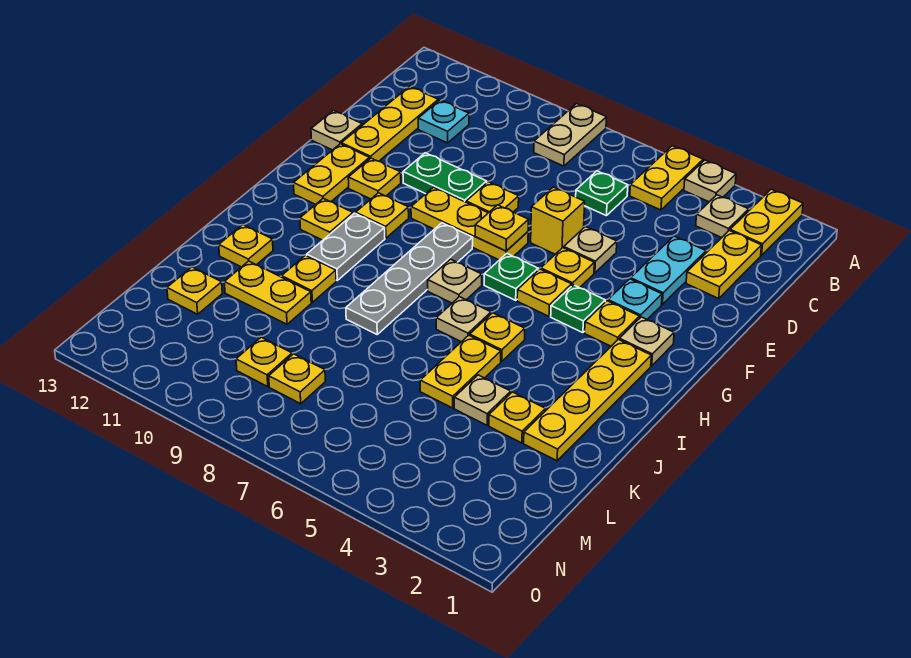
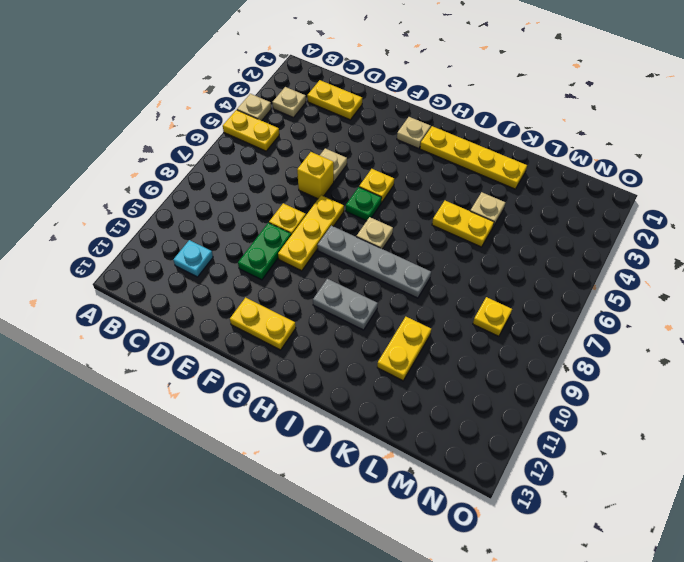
none -> yellow plate A2:B2 level 1
none -> tan plate A8:B8 level 1
none -> green plate C6 level 1
none -> yellow plate C12:E12 level 1

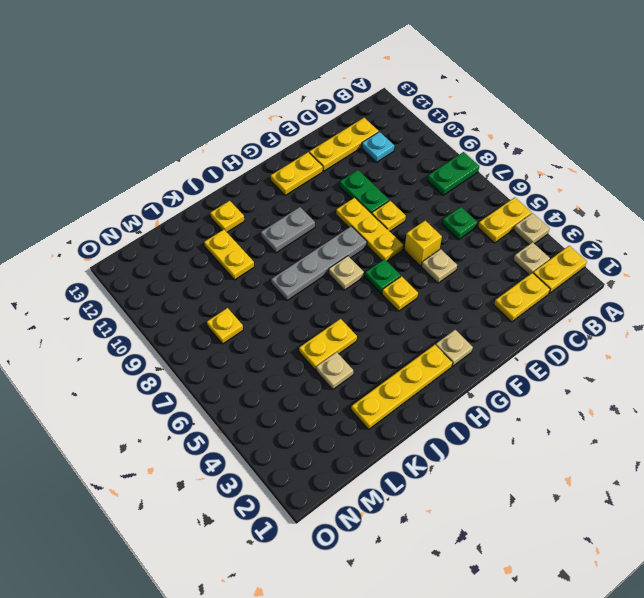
green plate A8:B8 level 1 -> tan plate A8:B8 level 1
none -> cyan plate D3:E3 level 1
none -> tan plate E13 level 1
none -> cyan plate F3 level 1
none -> yellow plate F5 level 1

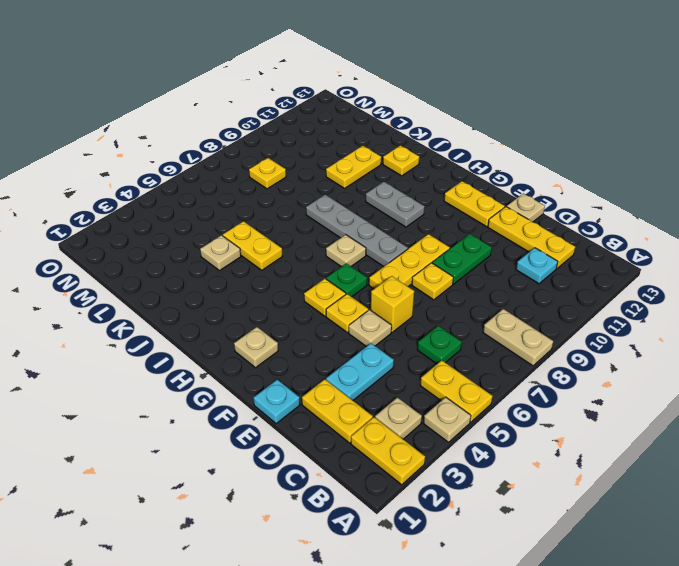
cyan plate D3:D4 level 1 -> cyan plate D3:E3 level 1
cyan plate E1 level 1 -> cyan plate F3 level 1
none -> yellow plate F11 level 1
none -> yellow plate G3 level 1
none -> green plate G4 level 1
none -> yellow plate G10 level 1

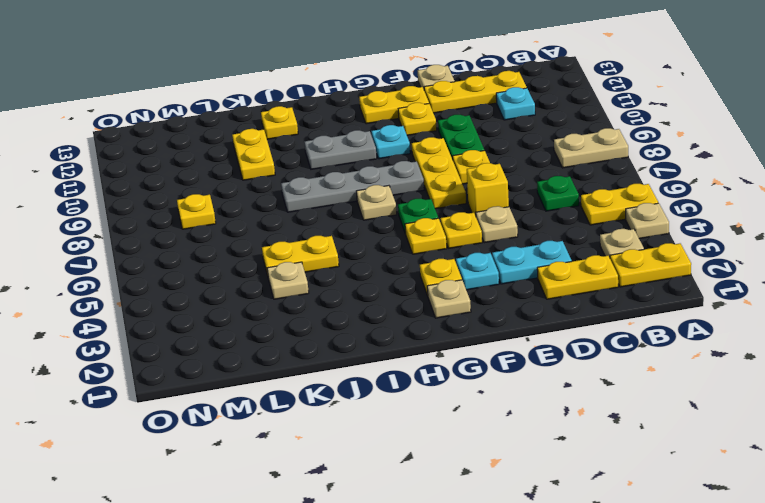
cyan plate G10 level 1 -> yellow plate G10 level 1
none -> green plate G4 level 1
none -> yellow plate H2:K2 level 1
none -> yellow plate H11 level 1
none -> yellow plate I5 level 1

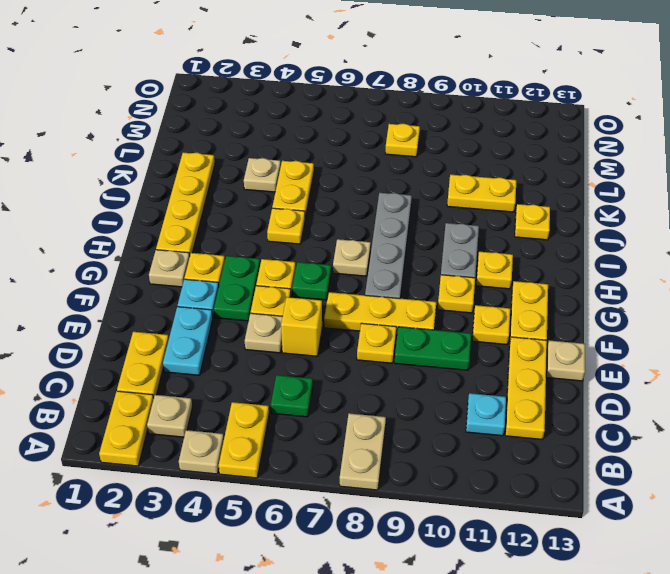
green plate F4:G4 level 1 -> green plate G4 level 1
none -> tan plate I6 level 1
none -> yellow plate J10 level 1
none -> yellow plate K3 level 1
none -> yellow plate L12 level 1

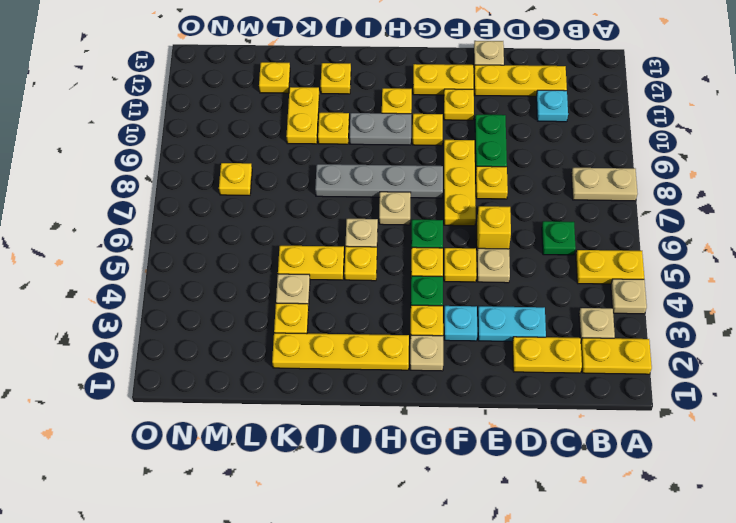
none -> yellow plate M9 level 1
none -> yellow plate F7 level 2

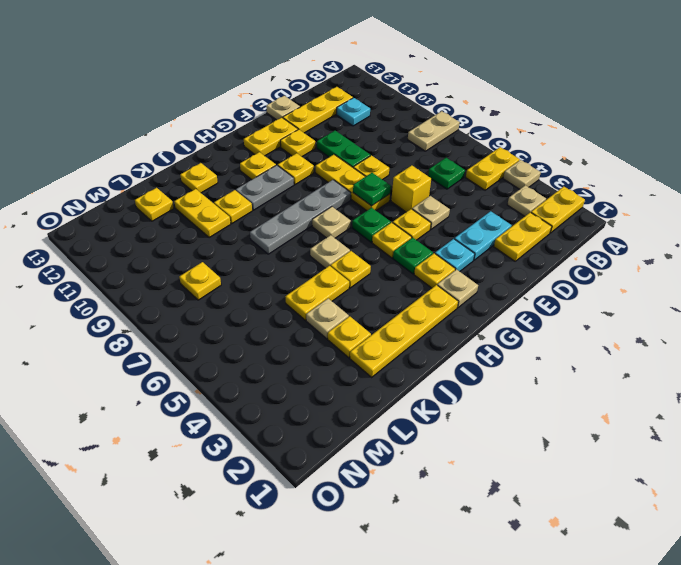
green plate F7 level 2 -> yellow plate F7 level 2
none -> yellow plate M9 level 1

